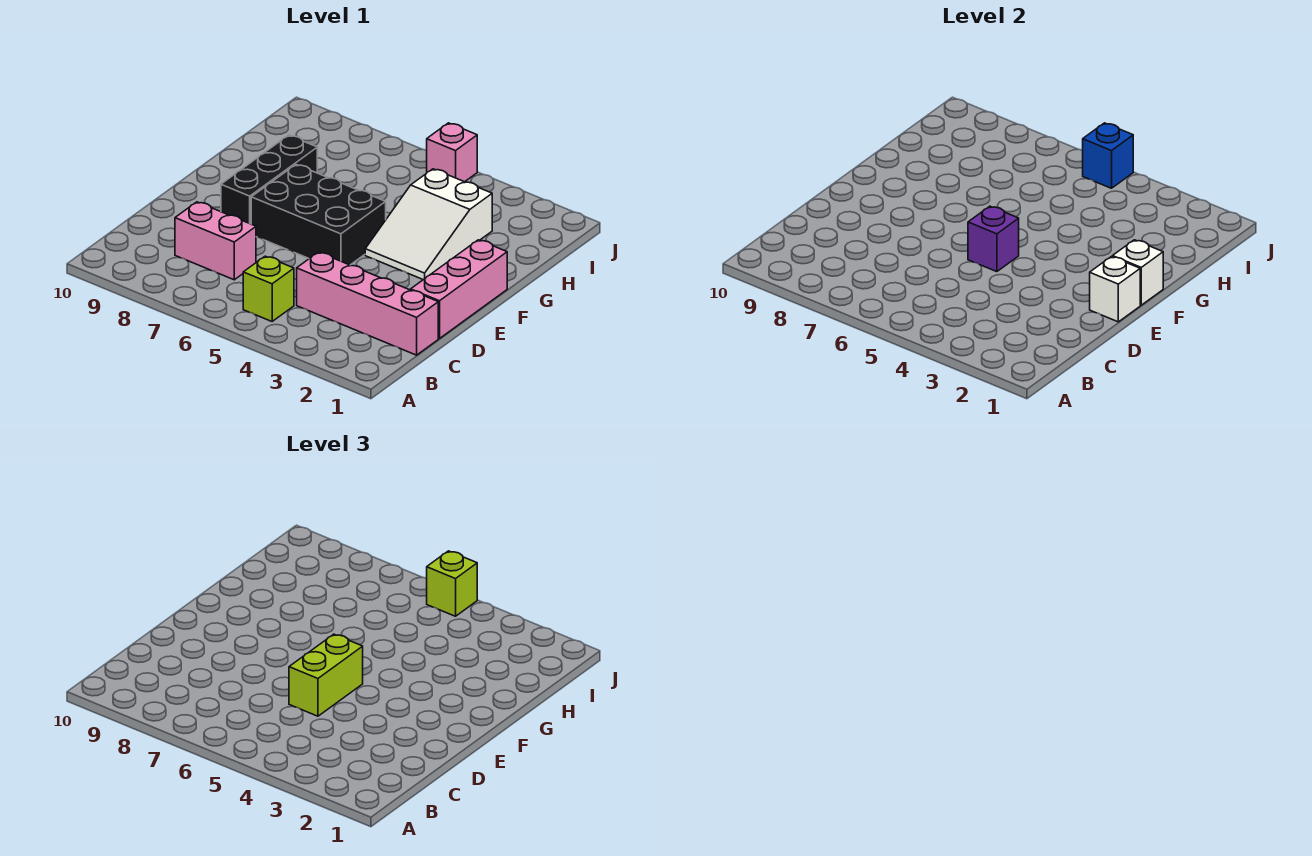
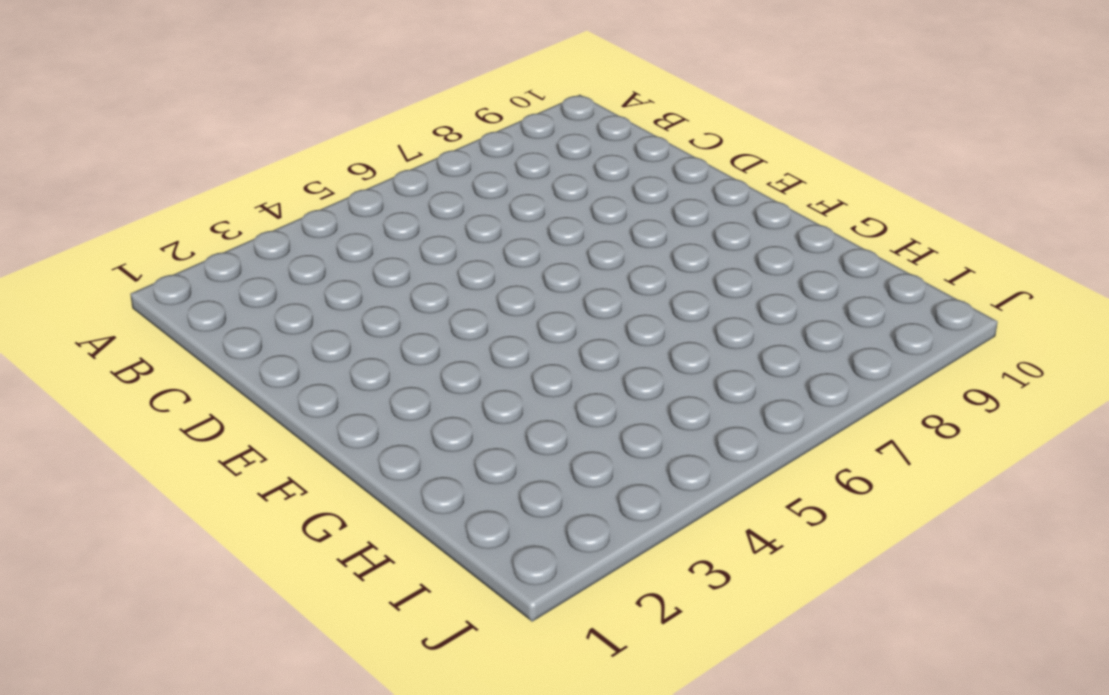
none -> lime brick B5 level 1
none -> pink brick C1:C4 level 1
none -> pink brick C7:C8 level 1

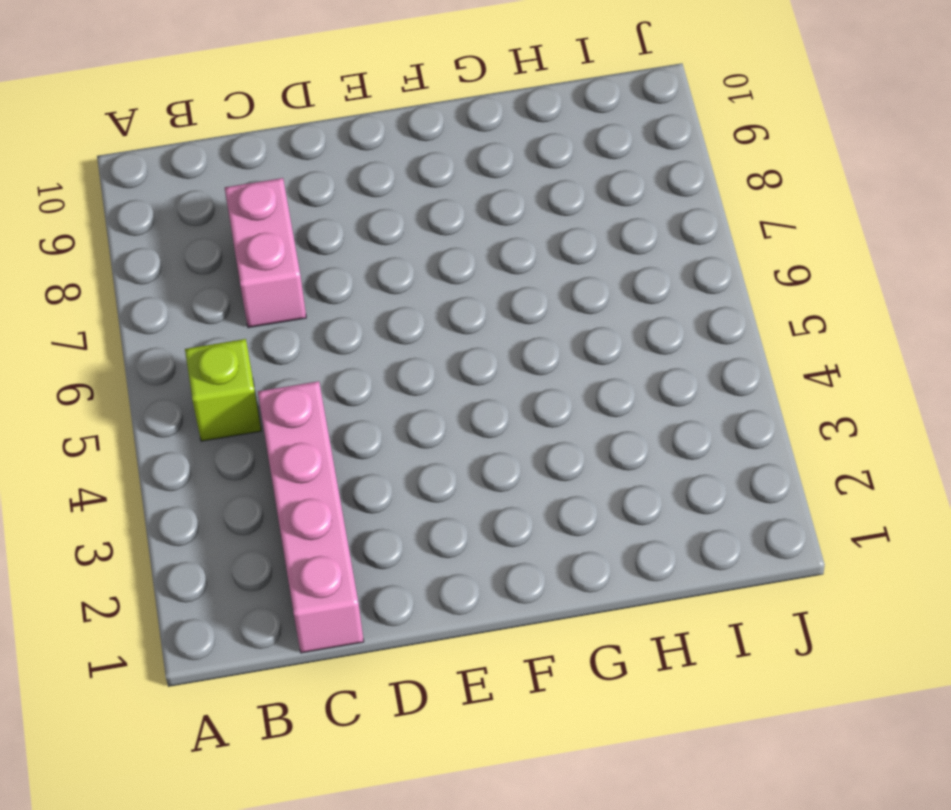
none -> pink brick D1:F1 level 1
none -> black brick E5:F7 level 1
none -> black brick E8:G8 level 1

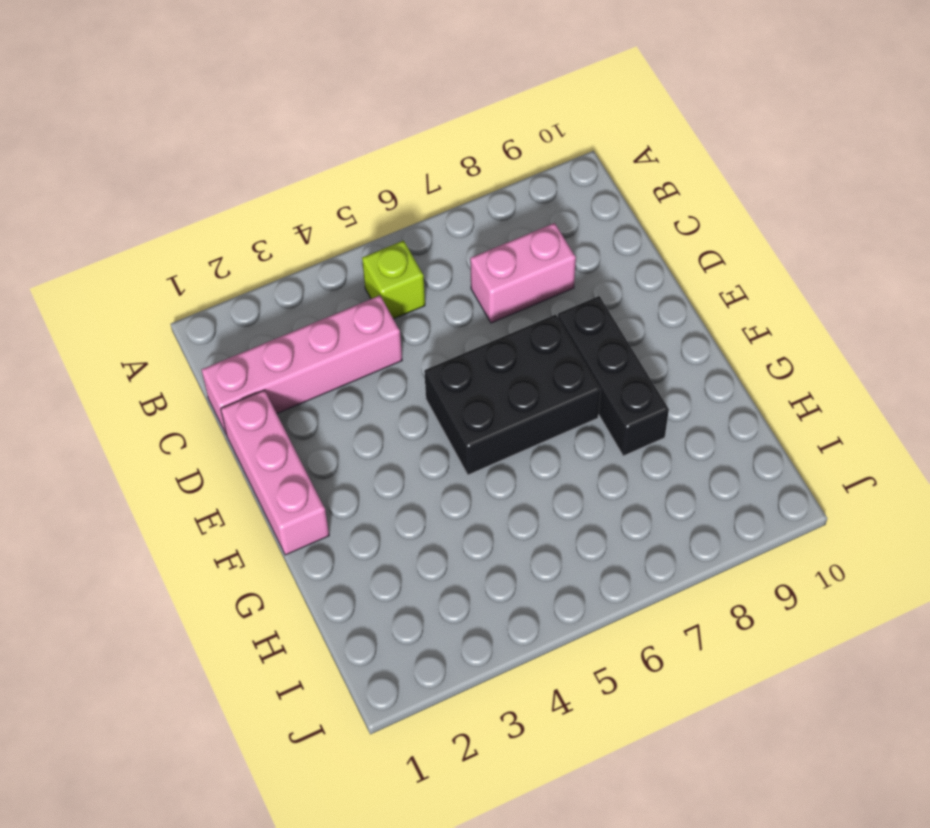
none -> white slope F3:H4 level 1 top H
none -> pink brick J5 level 1
none -> white brick E1 level 2

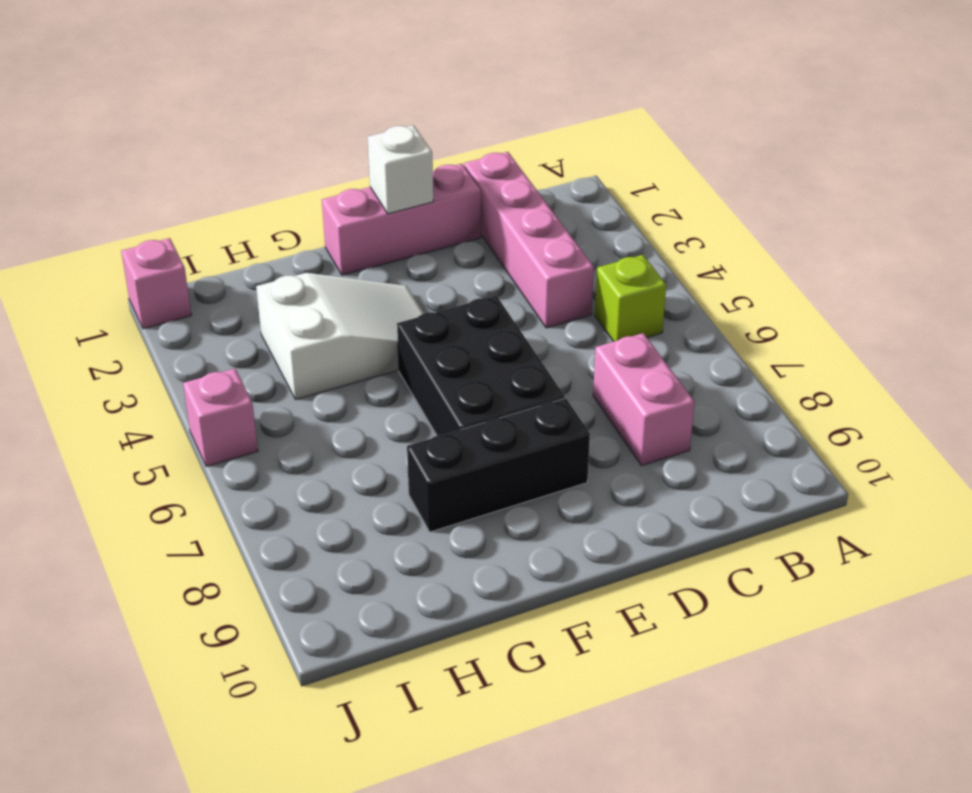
pink brick J1 level 1 -> none
none -> purple brick E5 level 2
none -> white brick F1 level 2
none -> blue brick J5 level 2

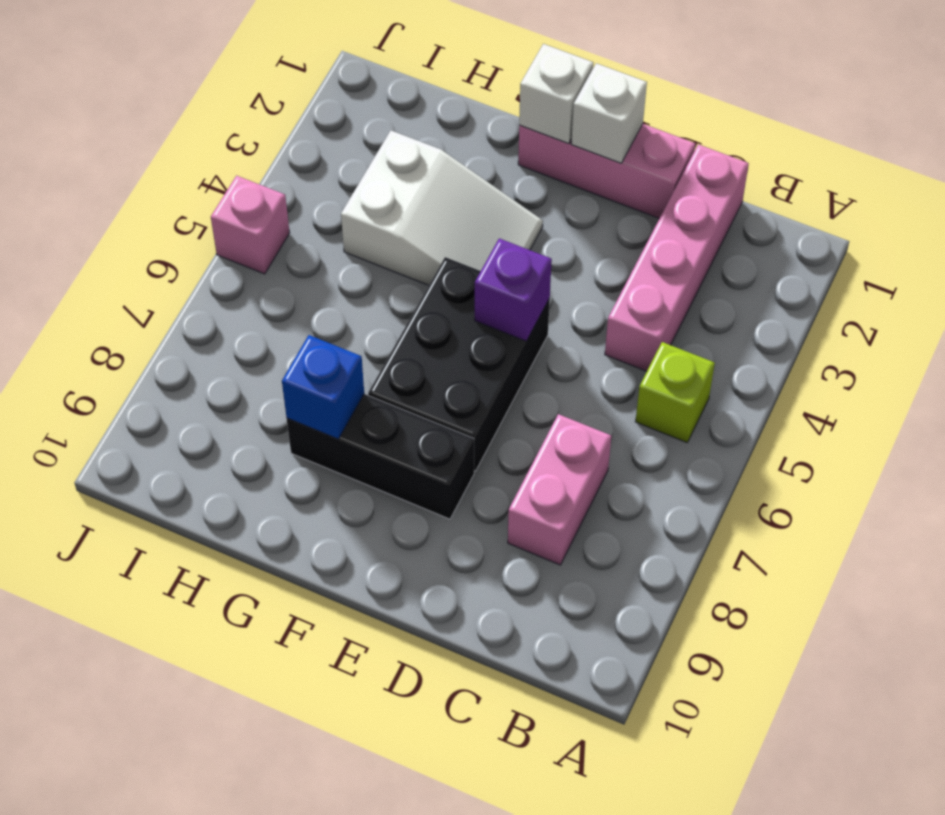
blue brick G8 level 2 -> blue brick J5 level 2
none -> lime brick D5:E5 level 3
none -> lime brick J5 level 3

